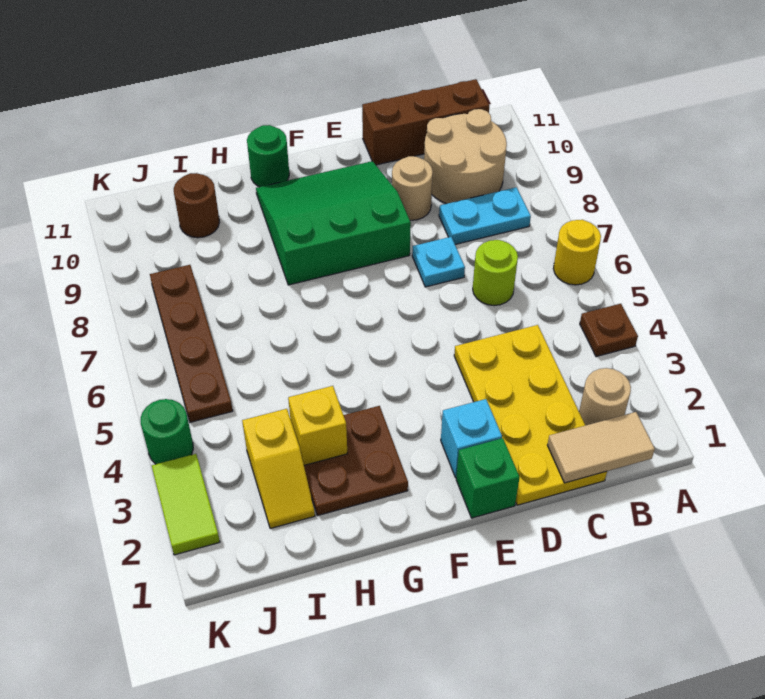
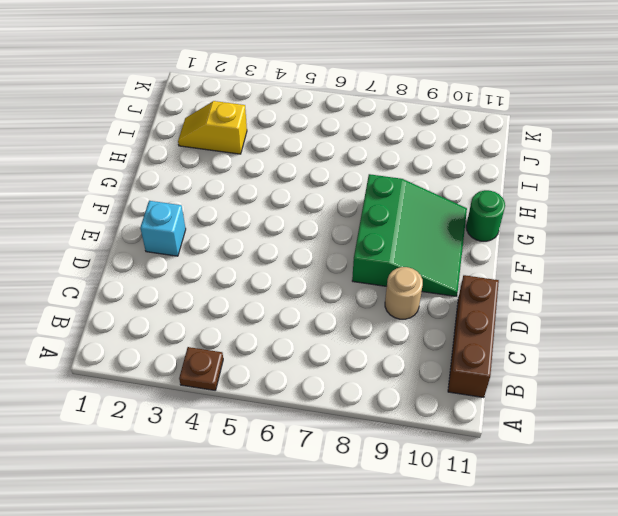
none -> yellow round brick A6 level 1
none -> tan round brick B2 level 1
none -> cyan plate B8:C8 level 1

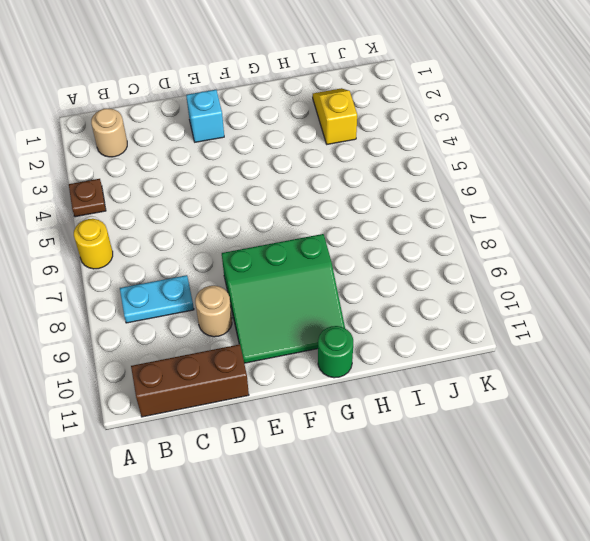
none -> tan round brick B9:C10 level 1
none -> yellow plate C1:D4 level 1
none -> lime round brick C6 level 1

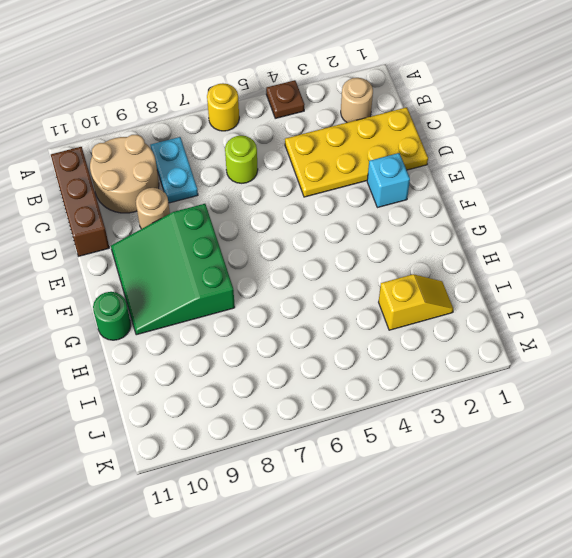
none -> cyan plate D7 level 1
none -> green brick E1 level 1
none -> brown plate G2:H3 level 1

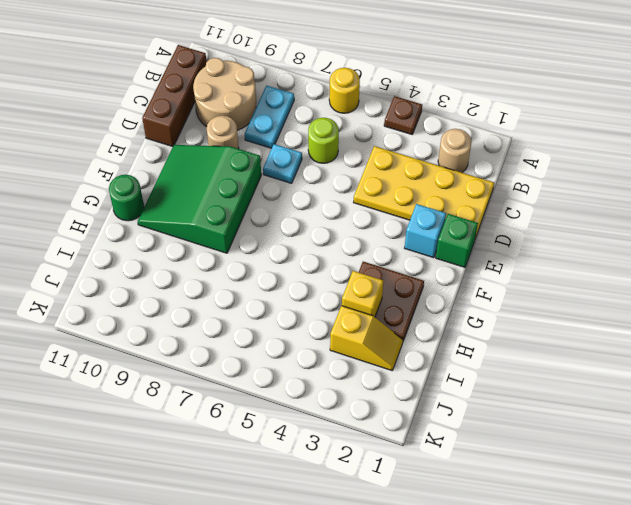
none -> brown round brick I10 level 1
none -> brown plate J5:J8 level 1
none -> lime tile K2:K3 level 1

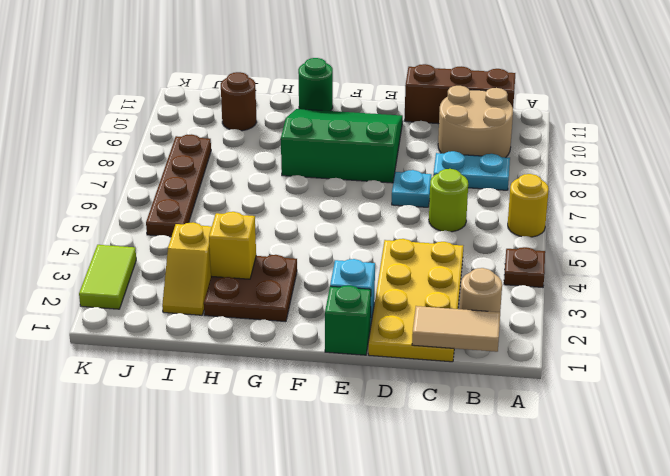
none -> tan round brick D9 level 1
none -> green round brick K4 level 1

